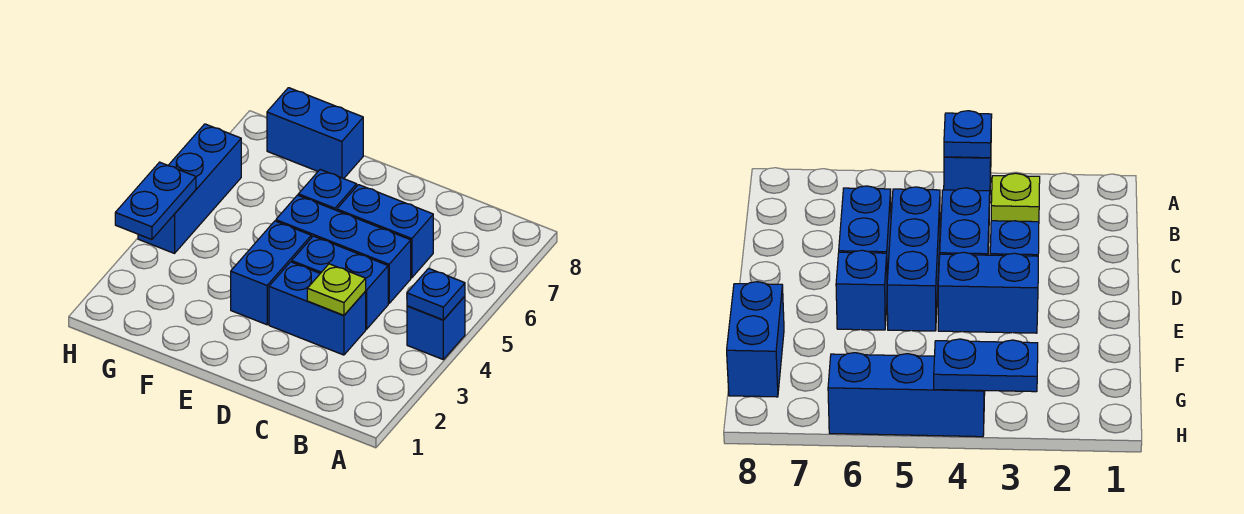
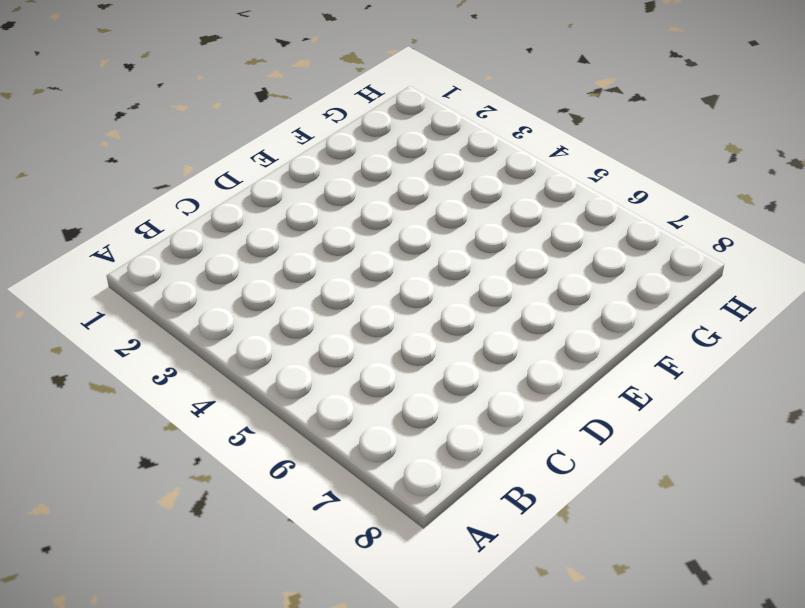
none -> blue brick A4 level 1
none -> blue brick C3:D3 level 1
none -> blue brick C4:D4 level 1

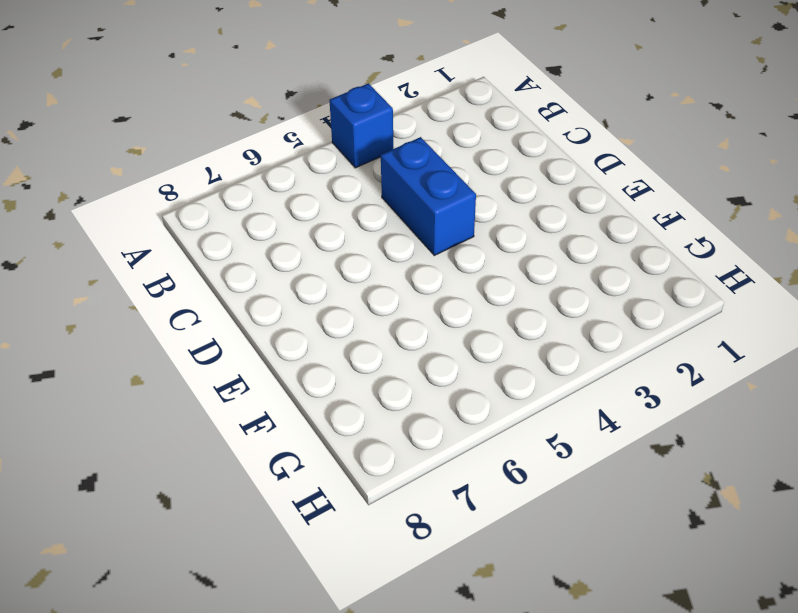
none -> blue brick C3:D3 level 1
none -> blue brick C5:E5 level 1
none -> blue brick C6:D6 level 1

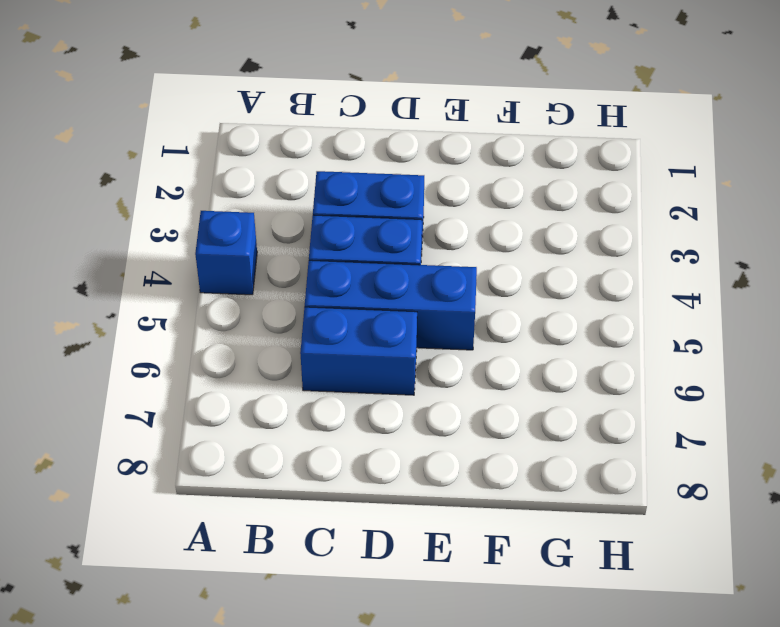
none -> blue brick E3:E4 level 1
none -> blue brick E6 level 1
none -> blue brick F8:G8 level 1

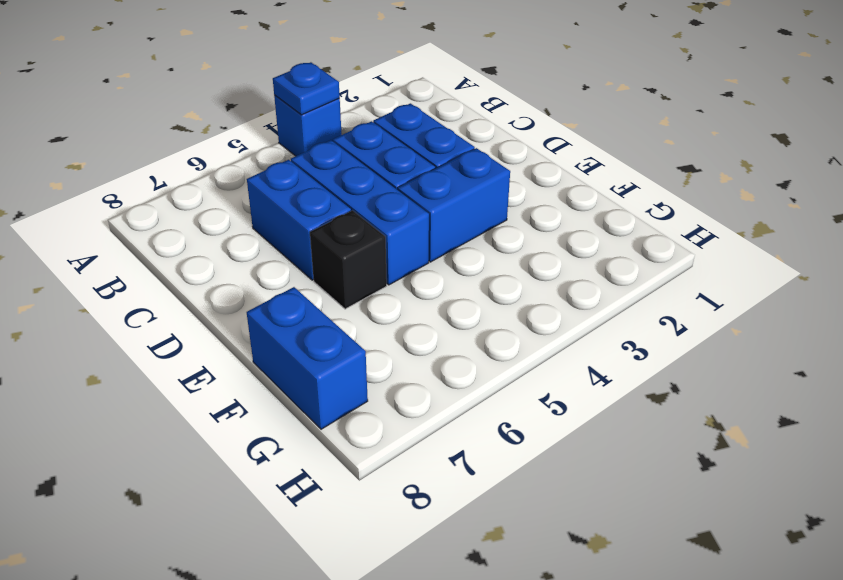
black brick E6 level 1 -> blue brick E6 level 1
none -> blue brick H4:H6 level 1
none -> lime plate C3 level 2
none -> blue plate H3:H4 level 2

